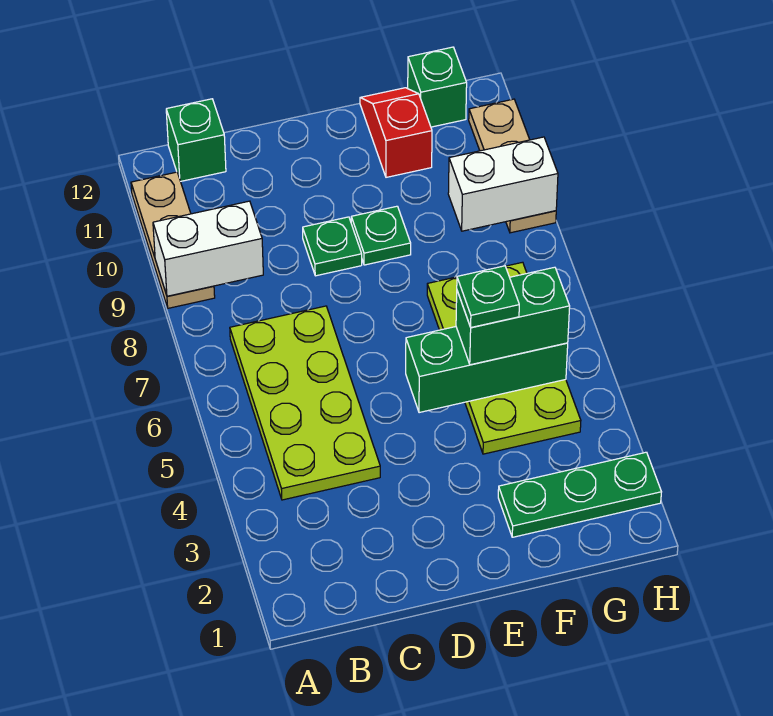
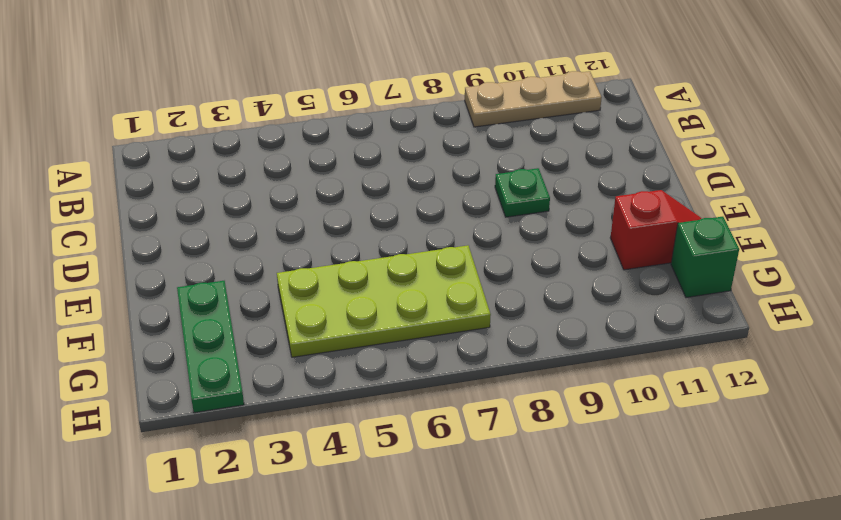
none -> lime plate B4:C7 level 1
none -> green brick B12 level 1
none -> green plate E9 level 1

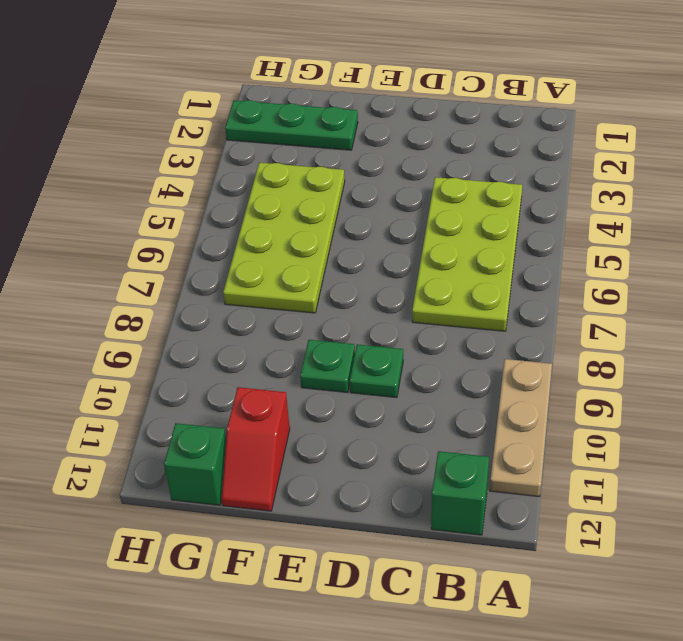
none -> tan plate H9:H11 level 1
none -> white brick A9:B9 level 2
none -> green brick E5:G5 level 2

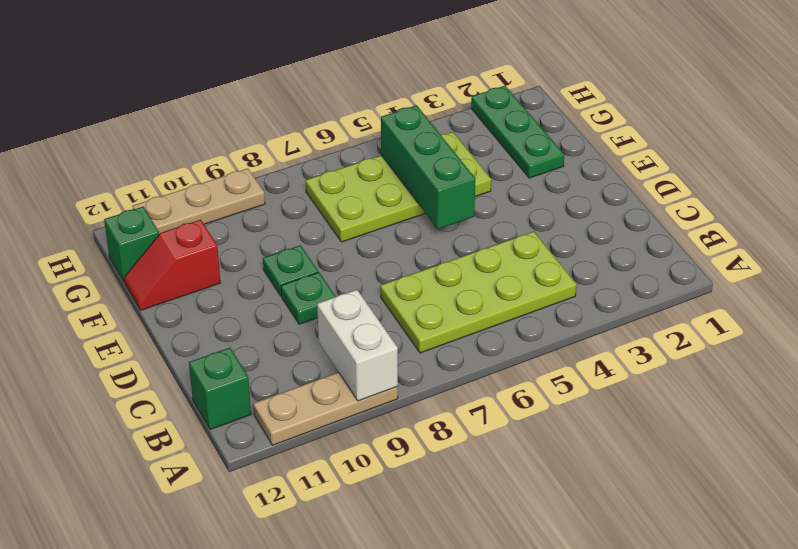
none -> white brick G9:H9 level 2
none -> green brick F5:G5 level 3
none -> green plate F5 level 4

